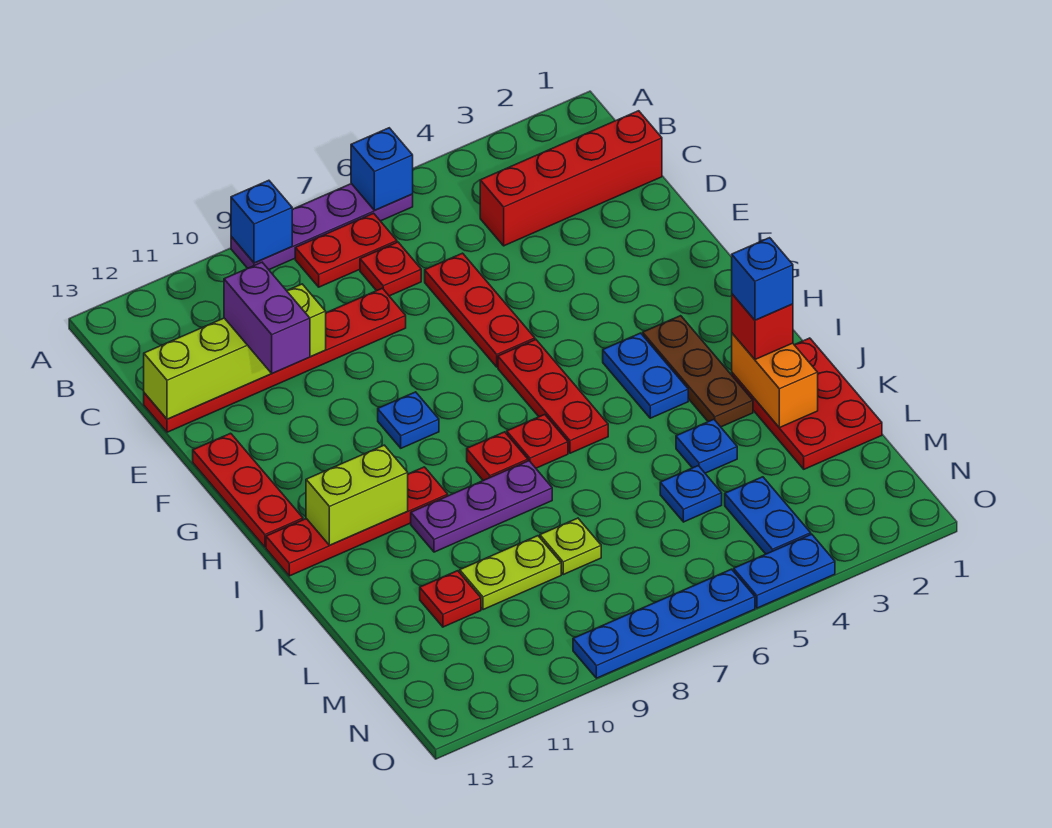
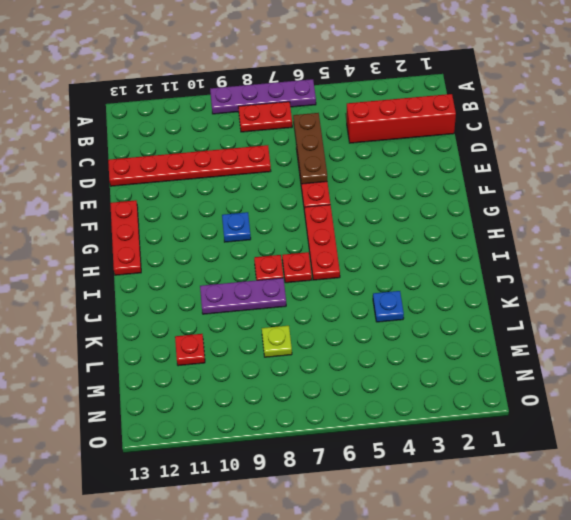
brown plate C6:E6 level 2 -> brown plate H3:J3 level 1
none -> red plate C7 level 1
none -> blue plate H4:I4 level 1
none -> red plate I10:I13 level 1
none -> red plate J1:L2 level 1

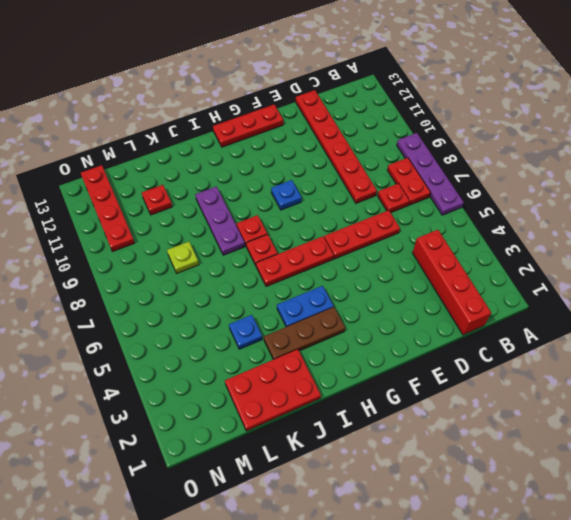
red plate N10:N13 level 1 -> red plate I10:I13 level 1
none -> blue plate L5 level 1
none -> lime plate L9:L10 level 1
none -> blue plate M4:N4 level 1
none -> blue plate O4:O5 level 1

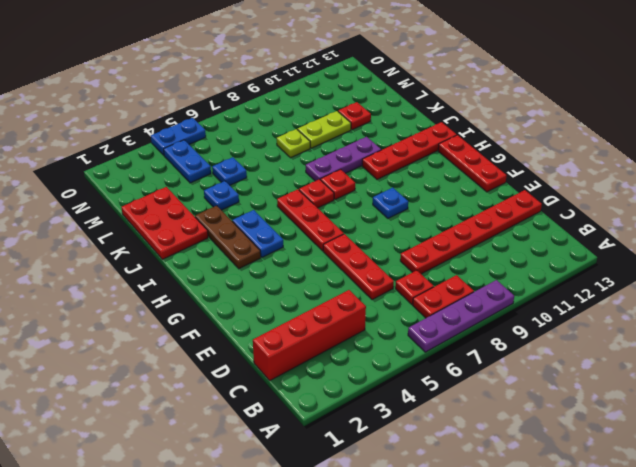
none -> blue plate O6:O9 level 1
none -> blue brick A6 level 2
none -> blue brick A9 level 2
none -> lime brick D10:D13 level 2

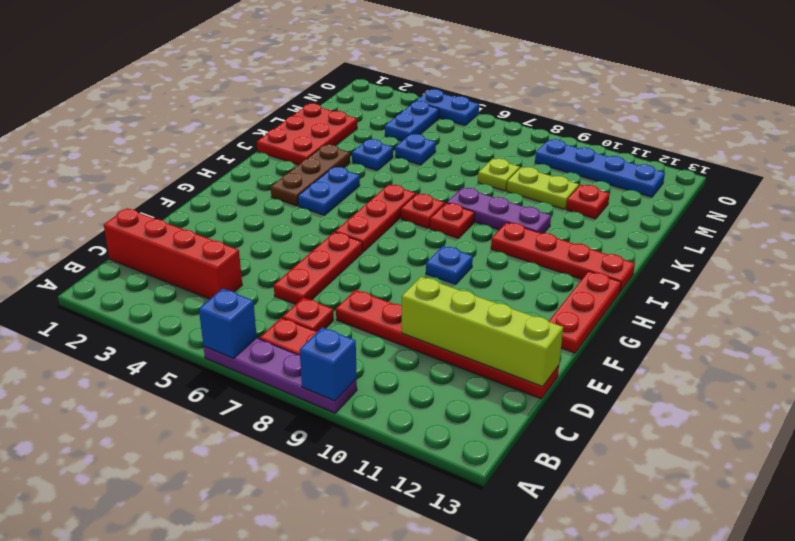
blue plate N9:N12 level 1 -> blue plate O6:O9 level 1
none -> lime brick I11:I12 level 2
none -> orange brick J2:K2 level 2
none -> purple brick D11:E11 level 3
none -> red brick J2 level 3

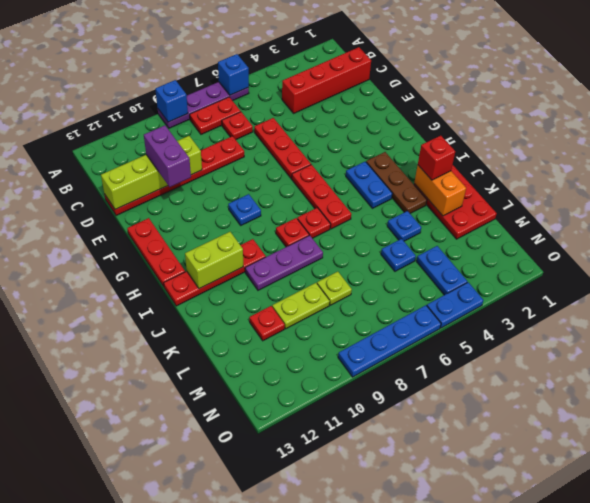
none -> blue brick J2 level 4

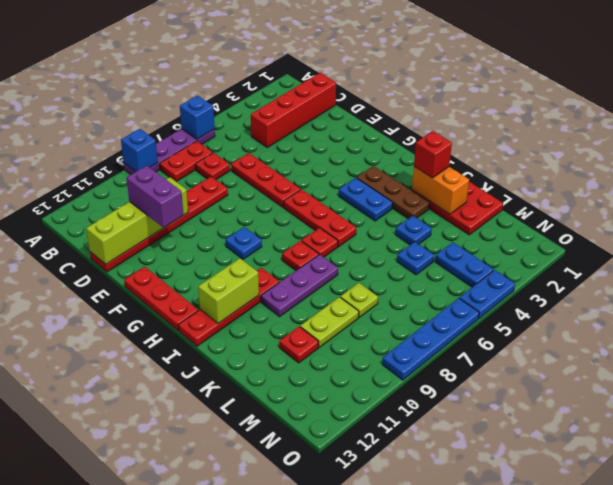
none -> blue brick J2 level 4

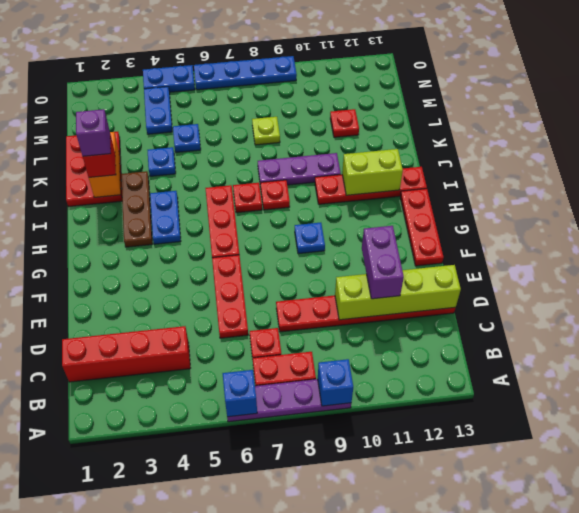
purple brick J2 level 4 -> blue brick J2 level 4
none -> lime plate L9:L10 level 1

